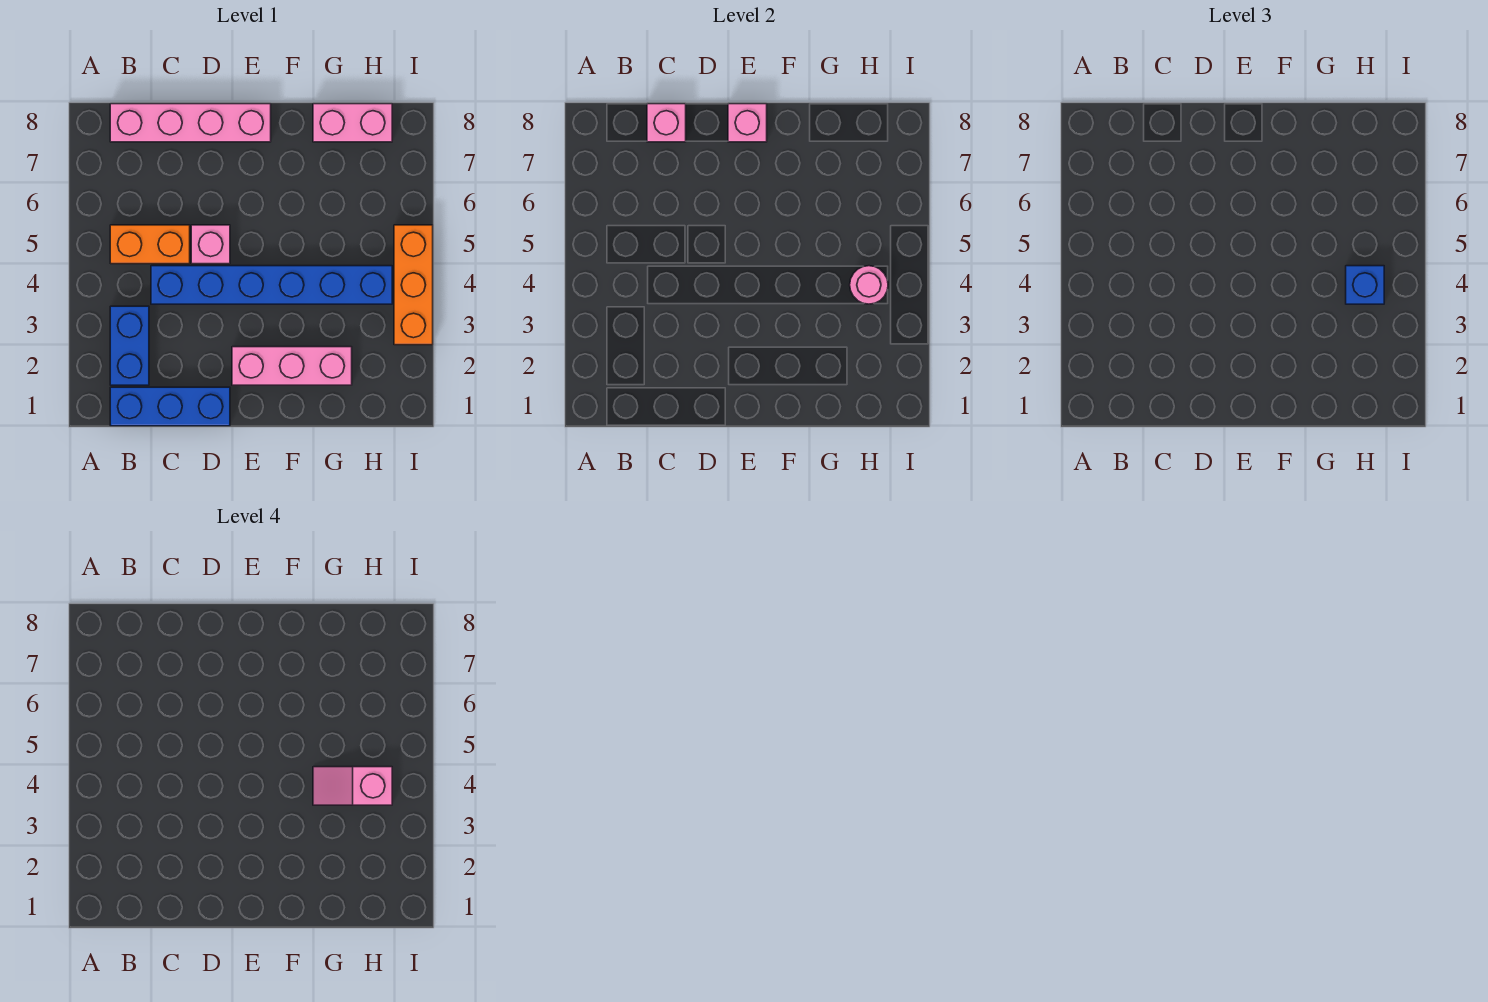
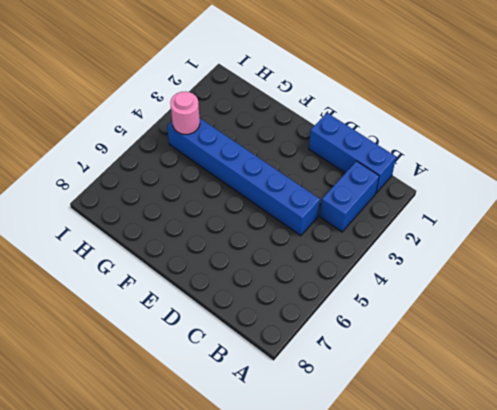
none -> orange brick B5:C5 level 1
none -> pink brick B8:E8 level 1
none -> pink brick D5 level 1

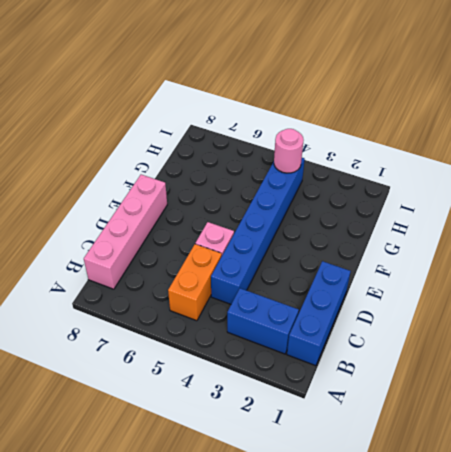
none -> pink brick E2:G2 level 1
none -> pink brick G8:H8 level 1
none -> orange brick I3:I5 level 1

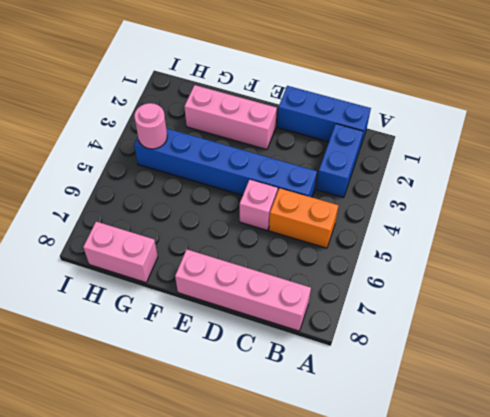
none -> orange brick I3:I5 level 1
none -> pink brick C8 level 2
none -> pink brick E8 level 2

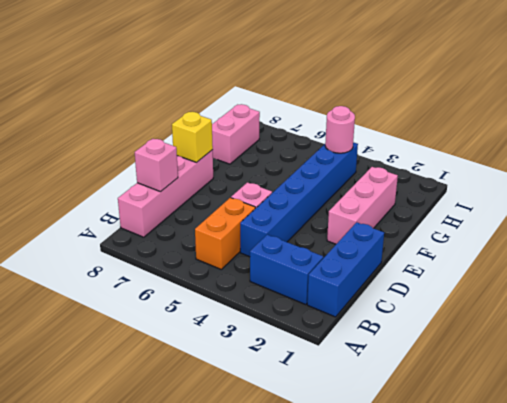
yellow brick E8 level 2 -> pink brick E8 level 2
none -> orange brick I3:I5 level 1
none -> blue brick H4 level 3
none -> pink slope G4:H4 level 4 top H

